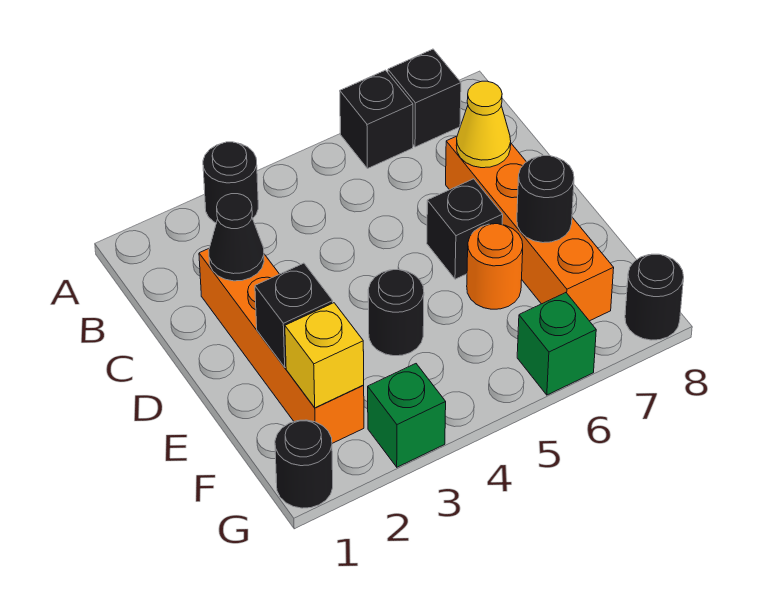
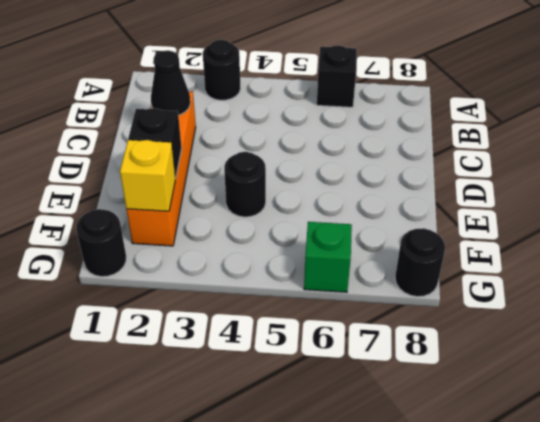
none -> black brick A7 level 1
none -> orange brick C7:F7 level 1
none -> black brick D6 level 1

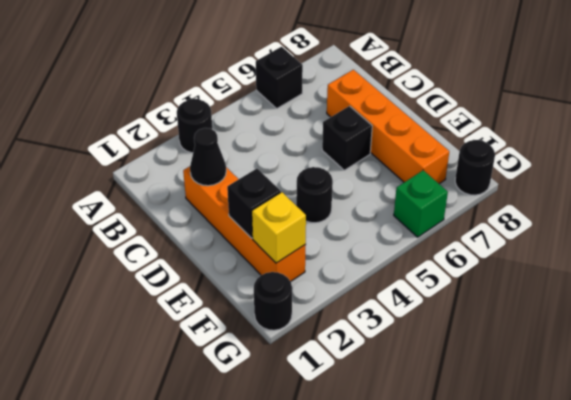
none -> black brick A7 level 1
none -> orange round brick E6 level 1
none -> green brick G3 level 1

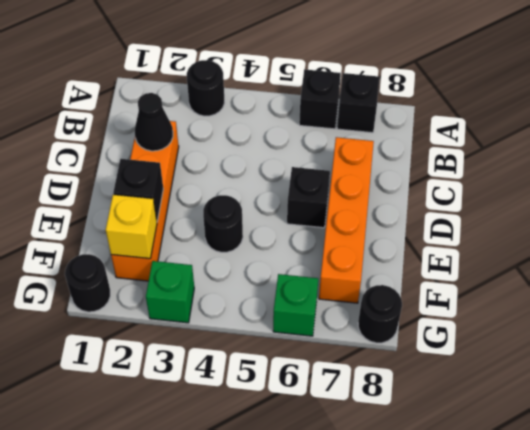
none -> orange round brick E6 level 1
none -> yellow cone C7 level 2
none -> black round brick E7 level 2

